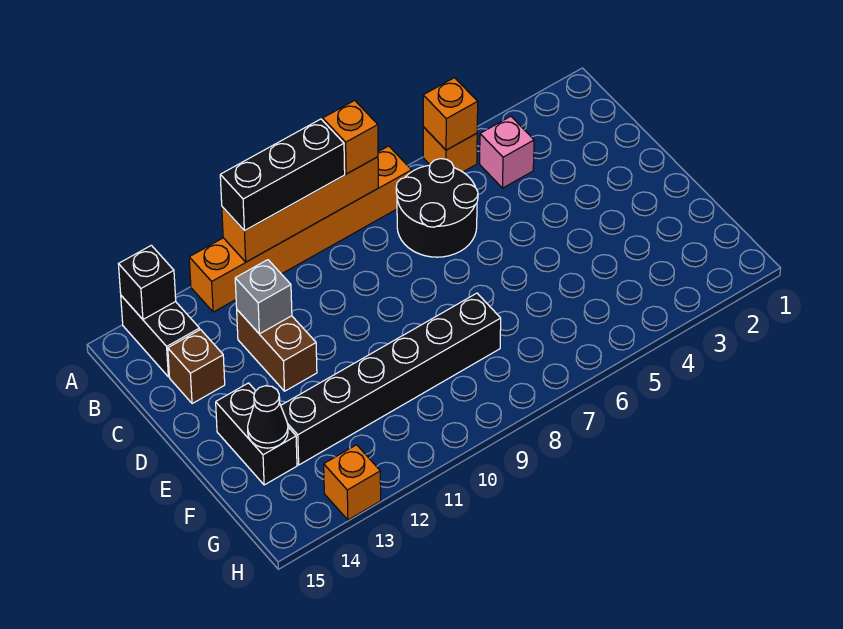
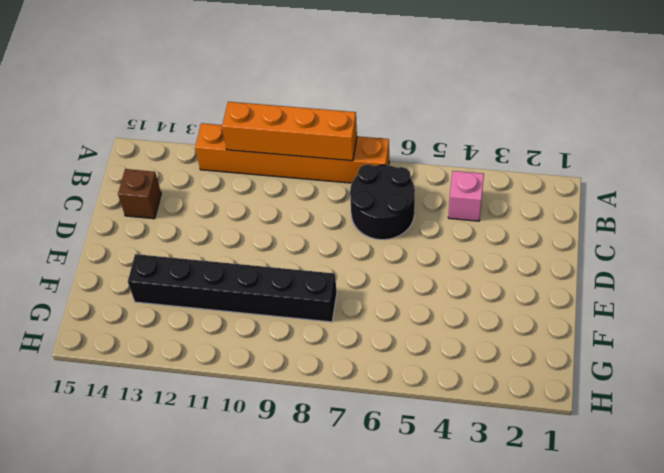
none -> orange brick A5 level 1
none -> black brick A14:B14 level 1
none -> brown brick C12:D12 level 1

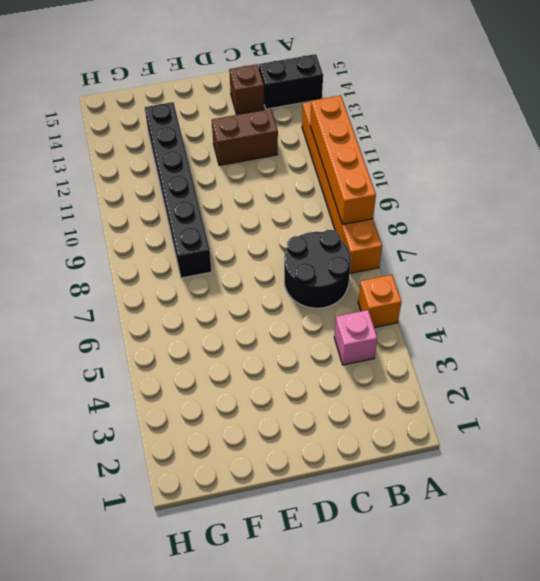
none -> black brick E14:F14 level 1
none -> orange brick H13 level 1
none -> orange brick A5 level 2

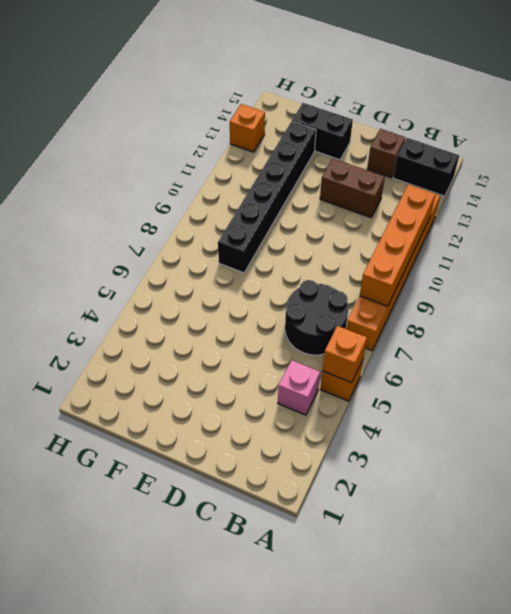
none -> black brick A14 level 2
none -> grey brick C12 level 2
none -> black cone F14 level 2

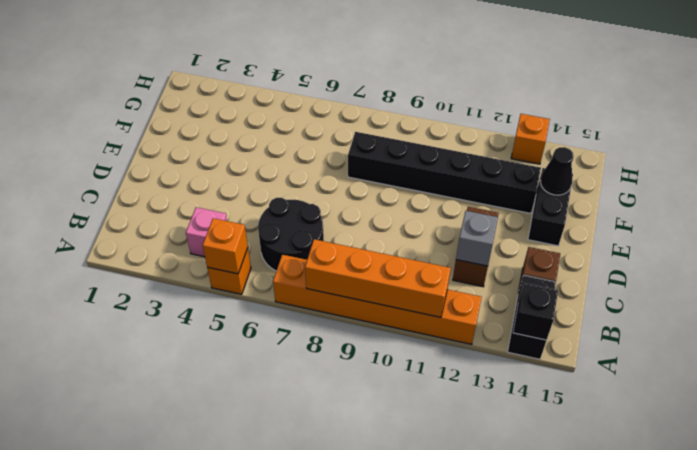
none -> orange brick A8 level 3
none -> black brick A9:A11 level 3

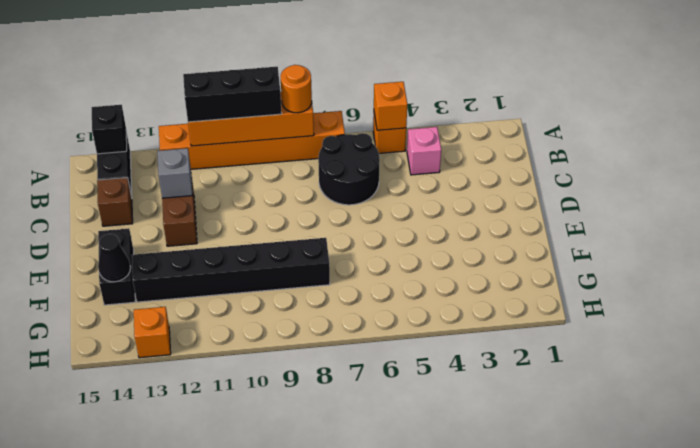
orange round brick A8 level 3 -> orange brick A8 level 3

